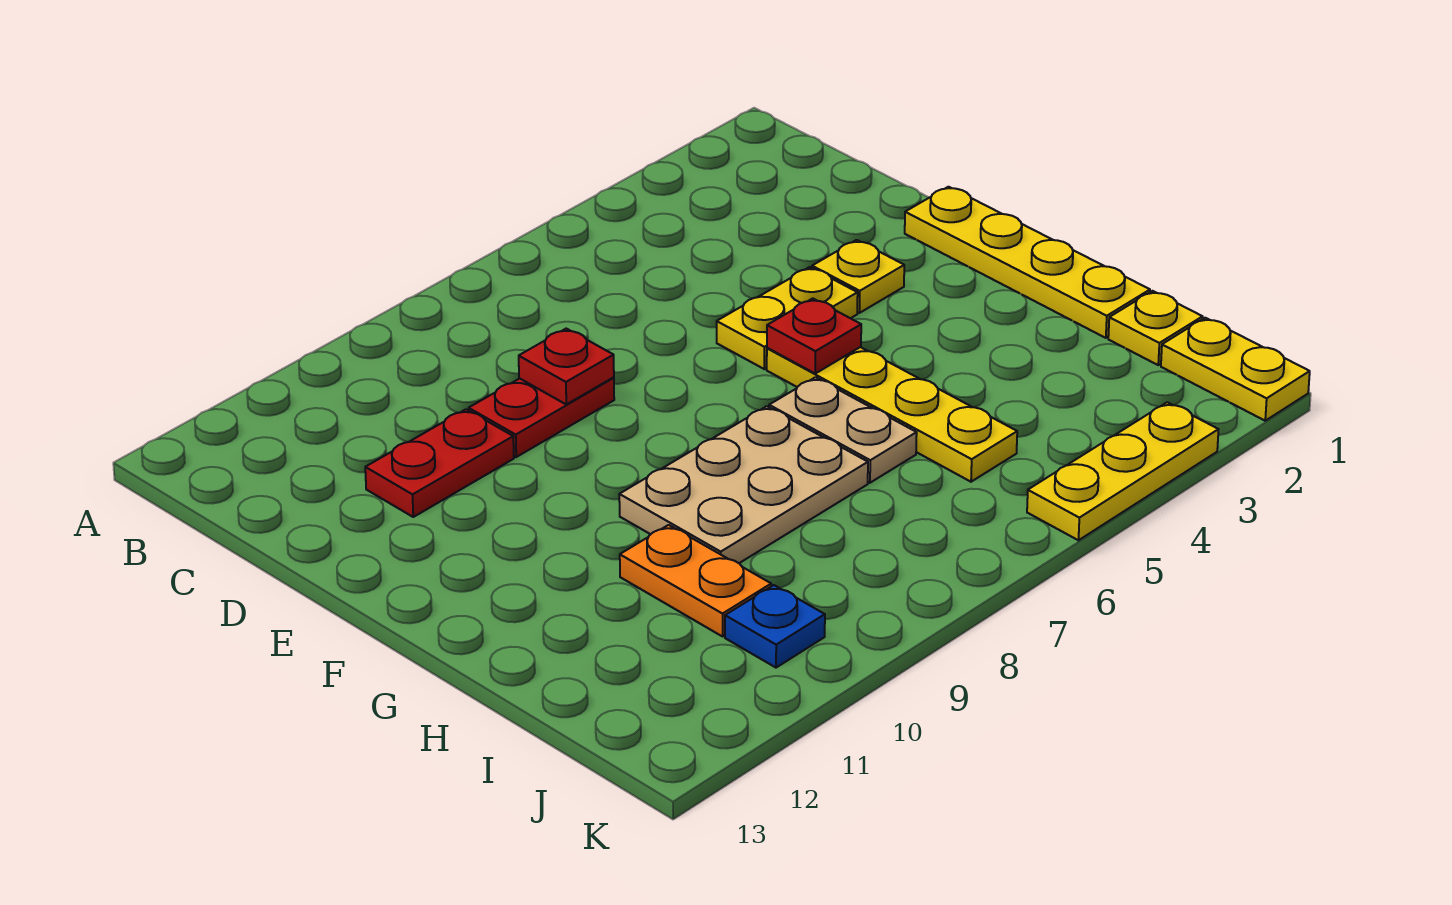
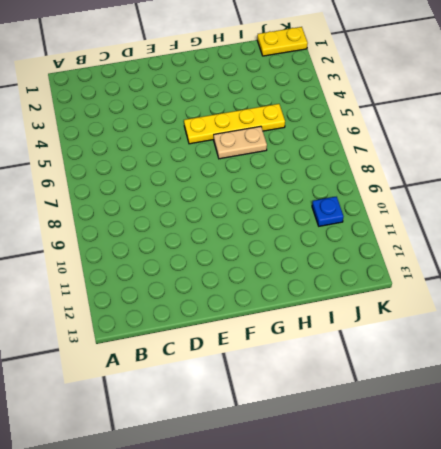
none -> red plate D8:D9 level 1
none -> red plate D10:D11 level 1
none -> yellow plate E1:H1 level 1

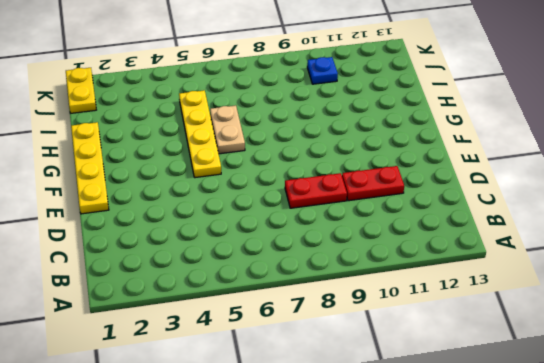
none -> yellow plate E3 level 1
none -> yellow plate E4:E5 level 1
none -> tan plate G7:H9 level 1

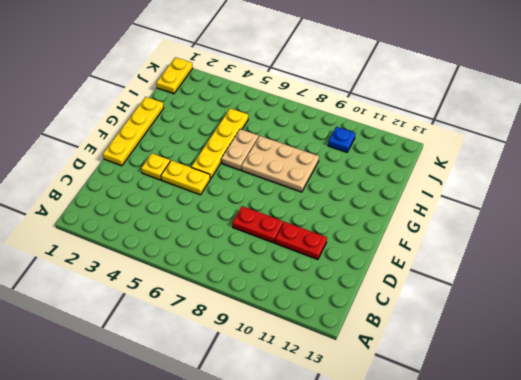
none -> orange plate H10:I10 level 1
none -> yellow plate I1 level 1
none -> yellow plate K3:K5 level 1

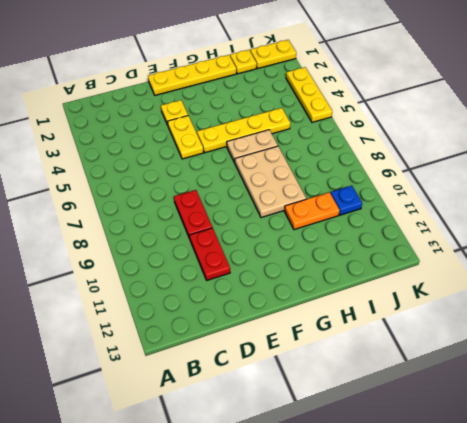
none -> red plate D8 level 2
none -> red plate F5 level 2

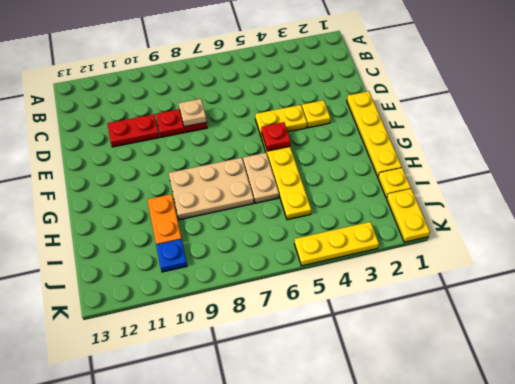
tan plate D8 level 2 -> red plate D8 level 2

